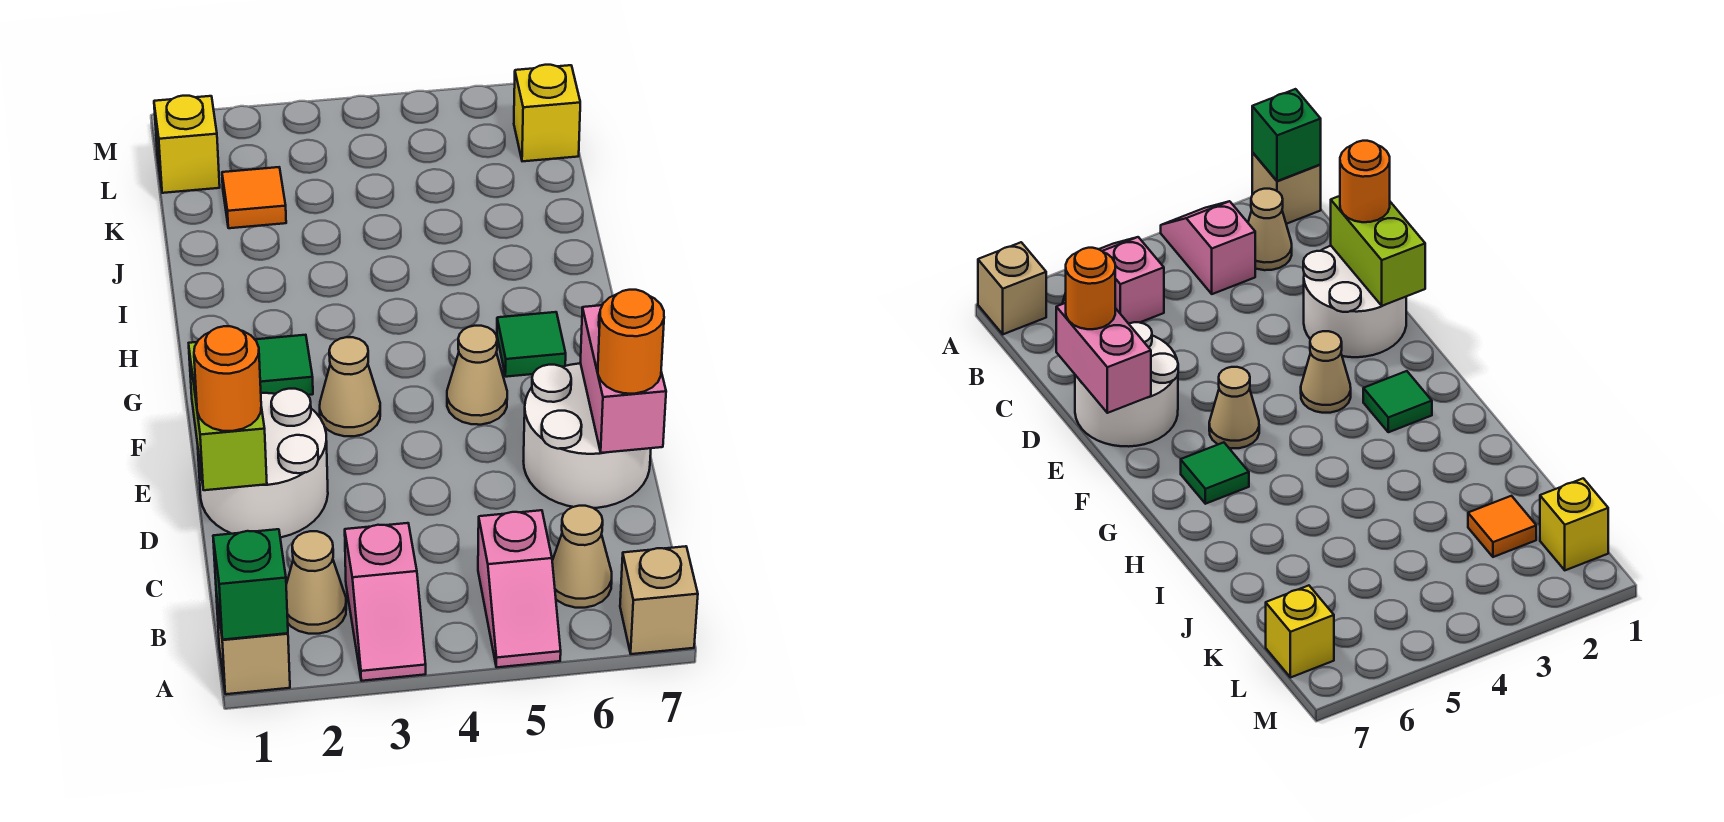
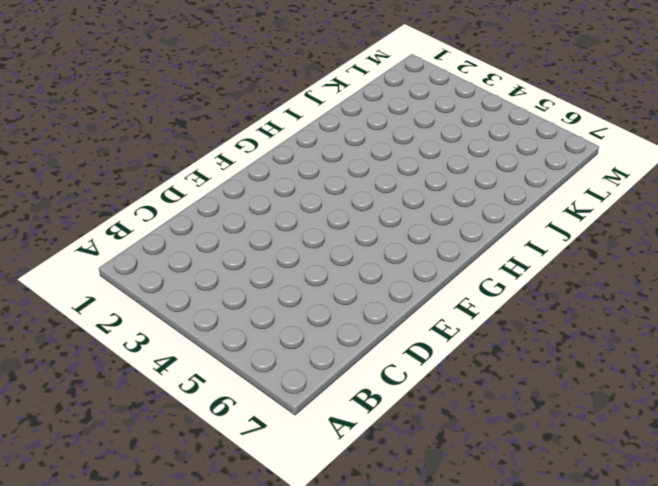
none -> tan brick A1 level 1
none -> pink slope A3:B3 level 1 top B
none -> pink slope A5:B5 level 1 top B

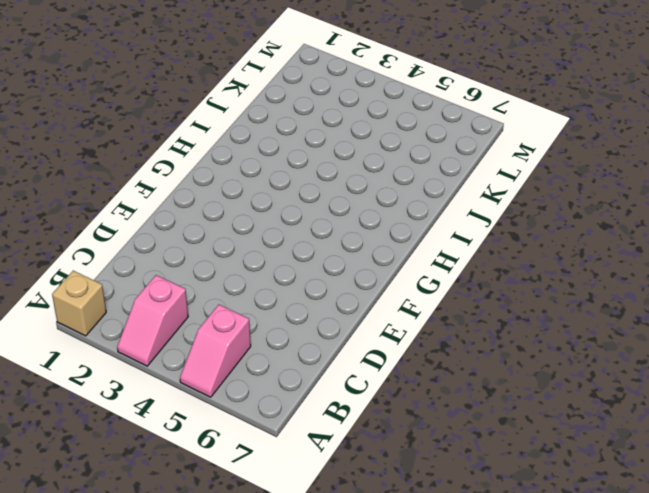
none -> tan brick A7 level 1
none -> tan cone B2 level 1
none -> tan cone B6 level 1

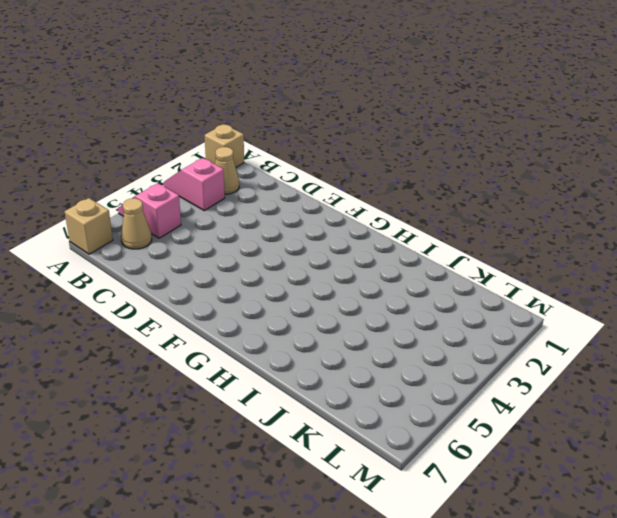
none -> white round brick D1:E2 level 1
none -> white round brick D6:E7 level 1
none -> tan cone F3 level 1

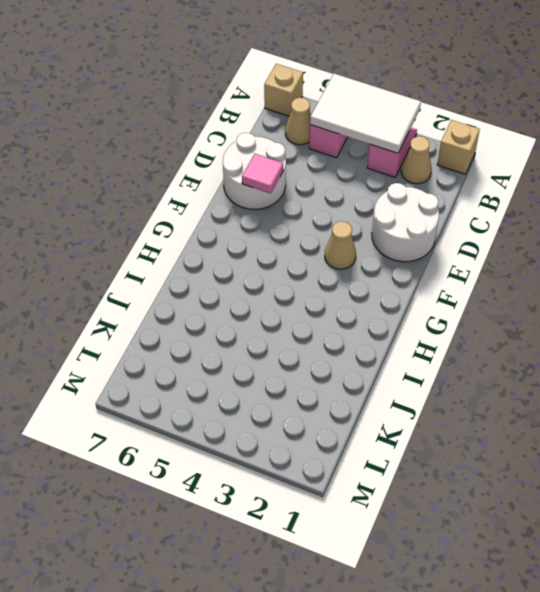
white tile A3:B5 level 2 -> none
pink tile E6 level 2 -> none
none -> tan cone F5 level 1
none -> green tile G2 level 1
none -> green tile G6 level 1

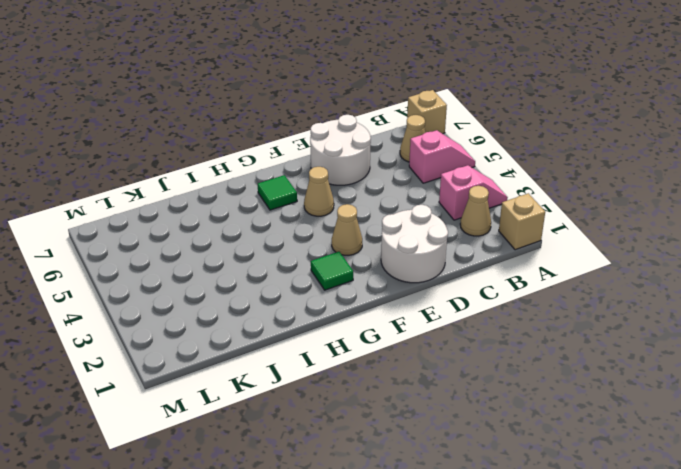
none -> orange tile K2 level 1
none -> yellow brick L1 level 1
none -> yellow brick L7 level 1

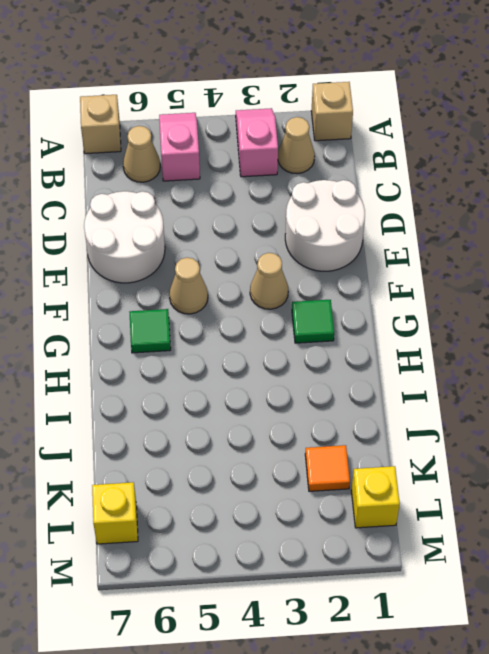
none -> green brick A1 level 2
none -> lime brick D1:E1 level 2
none -> pink brick D7:E7 level 2

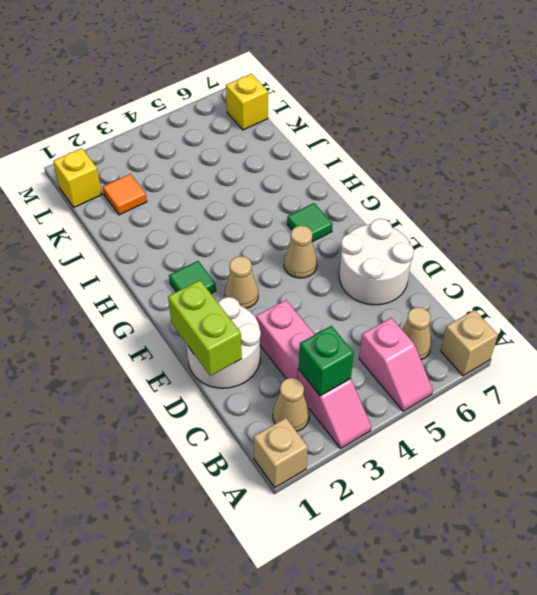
green brick B3 level 2 -> green brick A1 level 2
pink brick C3:D3 level 1 -> pink brick D7:E7 level 2
none -> orange round brick D1 level 3
none -> orange round brick D7 level 3

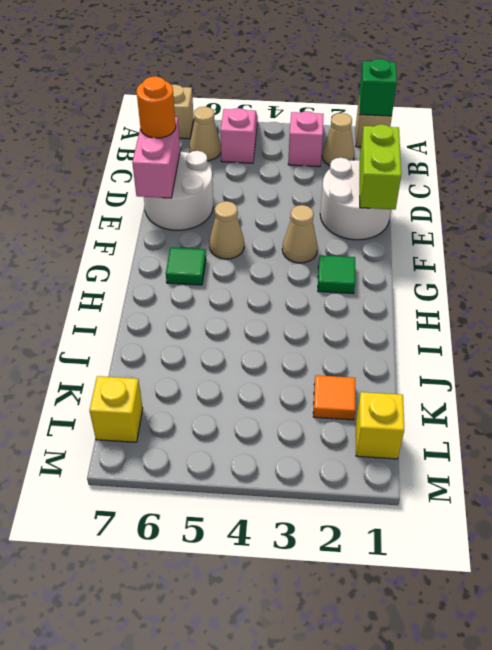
none -> orange round brick D1 level 3

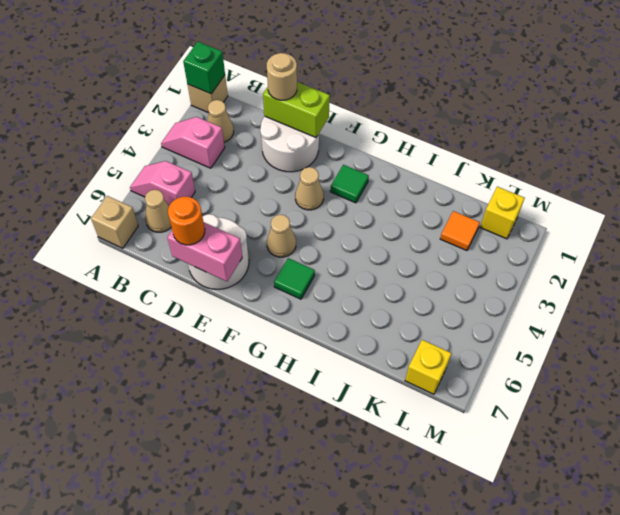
tan round brick D1 level 3 -> orange round brick D1 level 3

